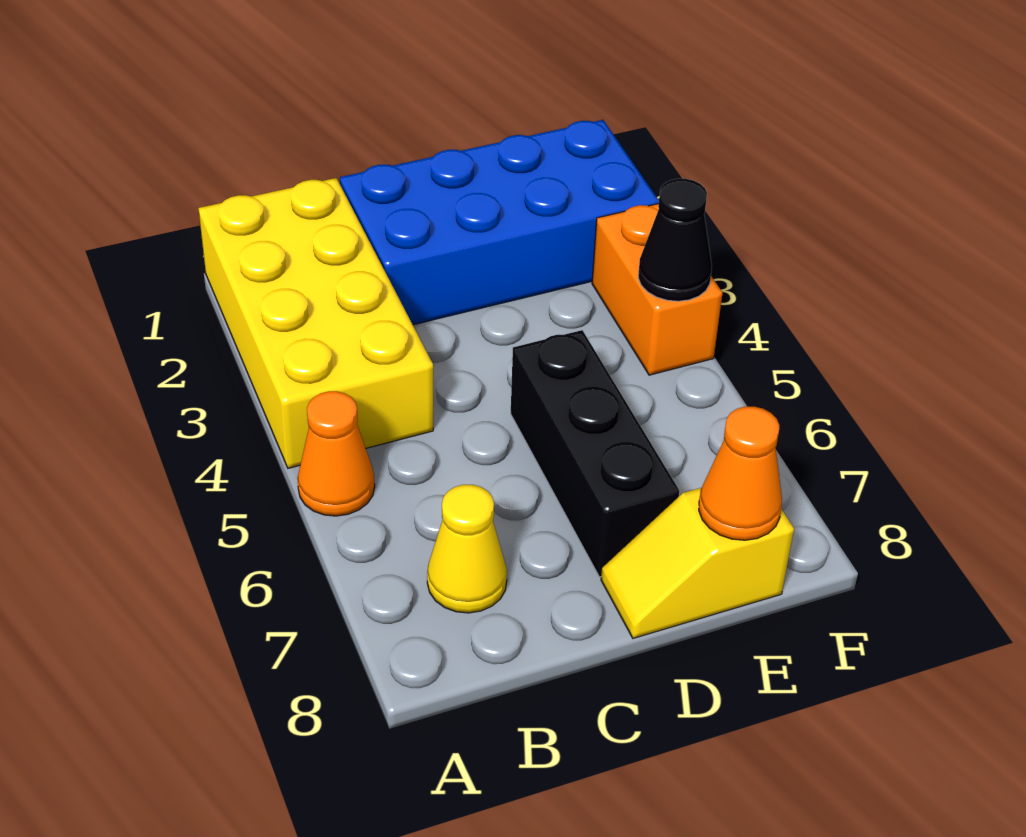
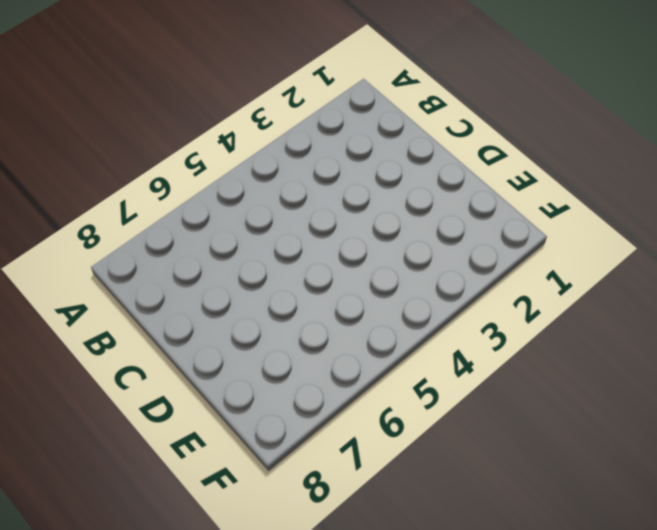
none -> yellow brick A1:B4 level 1
none -> orange cone A5 level 1

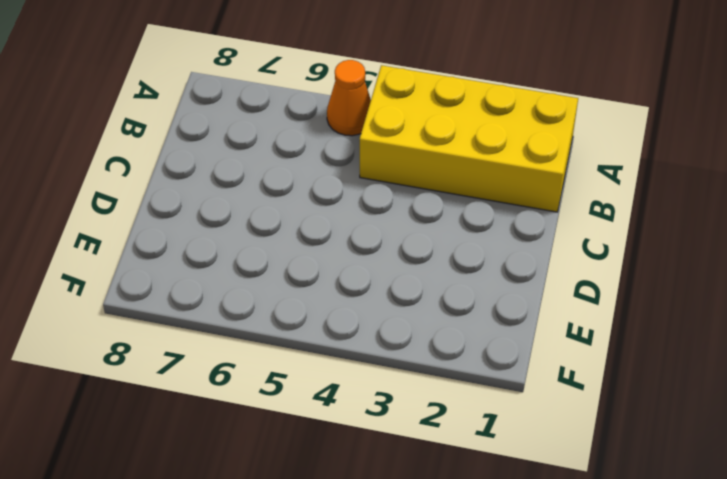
none -> yellow cone B7 level 1
none -> blue brick C1:F2 level 1

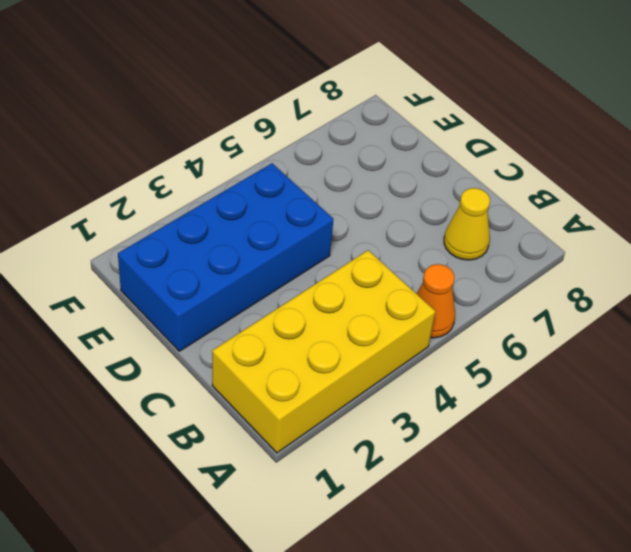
blue brick D1:E4 level 1 -> blue brick C1:F2 level 1
none -> black brick D5:D7 level 1
none -> yellow slope D8:E8 level 1 top E

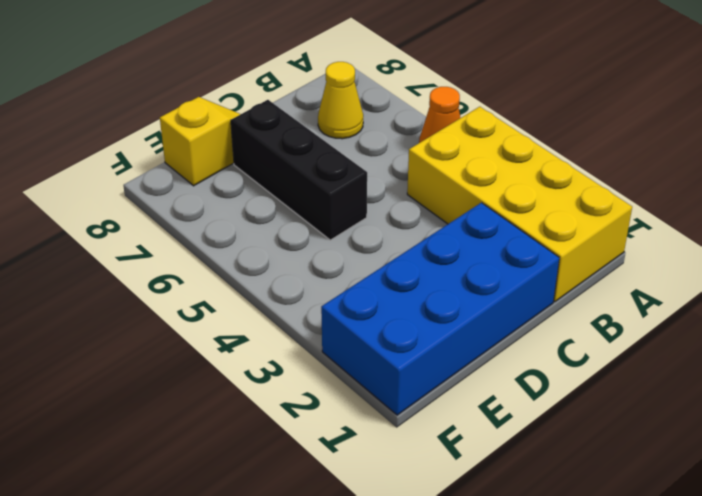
none -> orange brick F3:F4 level 1
none -> orange cone E8 level 2

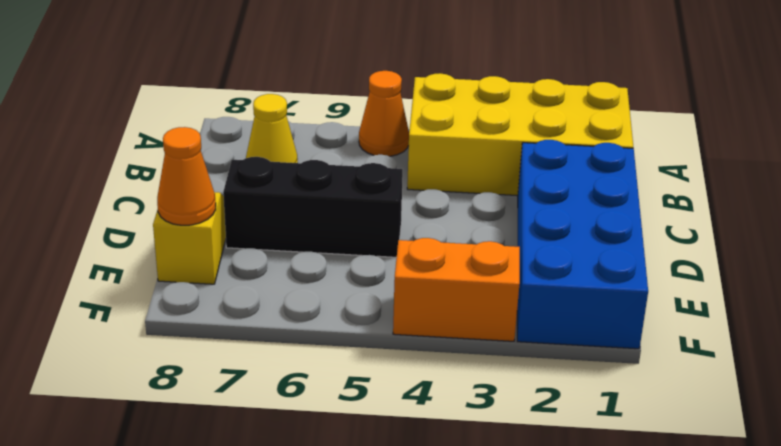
none -> black cone F4 level 2

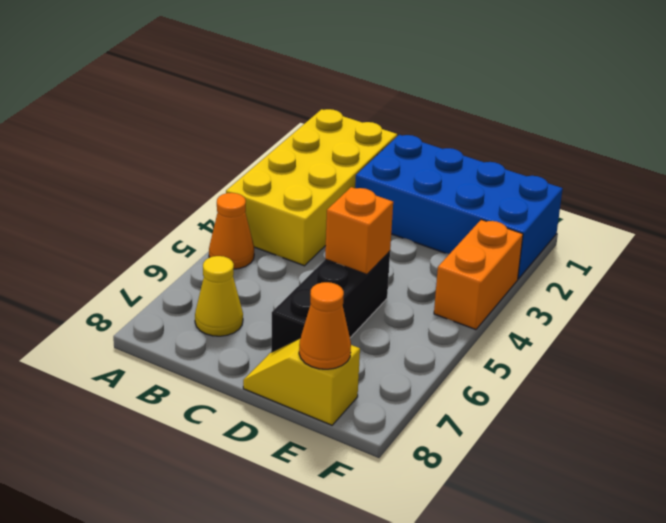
orange brick D5 level 2 -> none
none -> black cone F4 level 2

